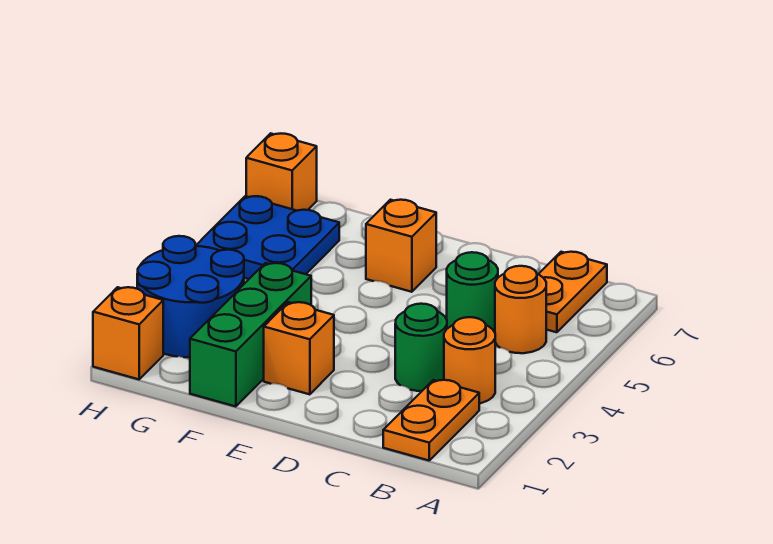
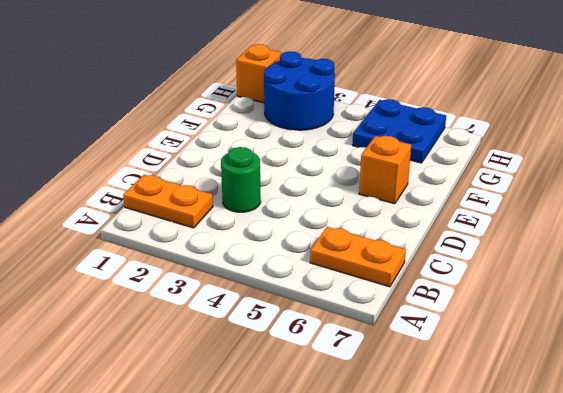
none -> orange round brick B3 level 1
none -> orange round brick B5 level 1
none -> green round brick C5 level 1

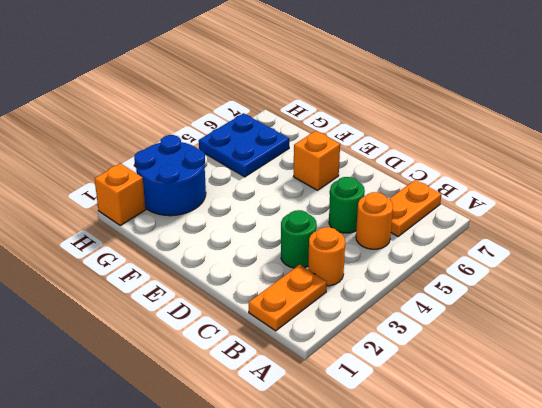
none -> orange brick E2 level 1
none -> green brick F1:F3 level 1
none -> orange brick H7 level 1

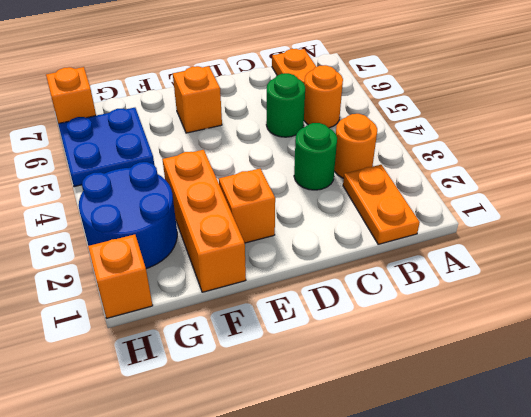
orange brick F1:F3 level 1 -> green brick F1:F3 level 1

